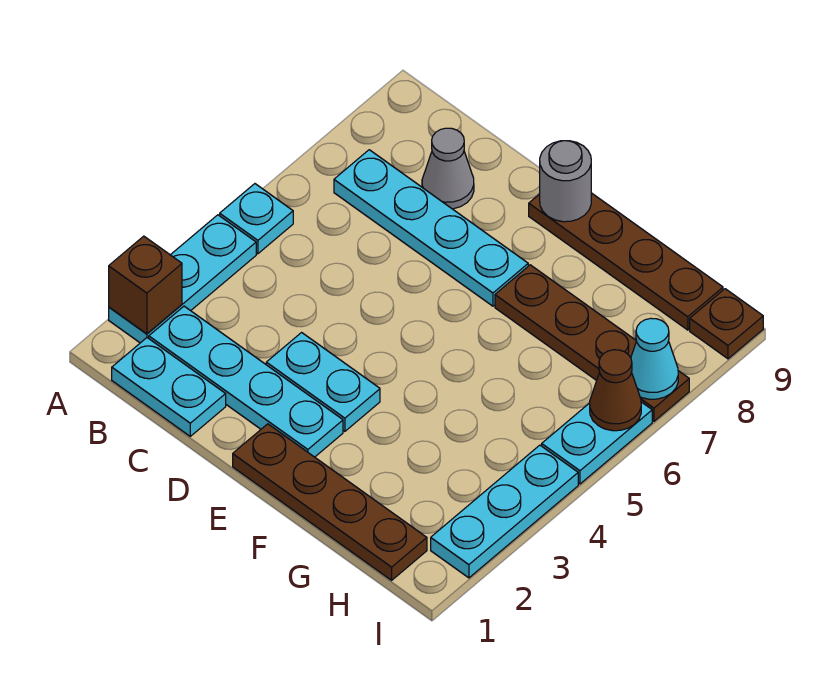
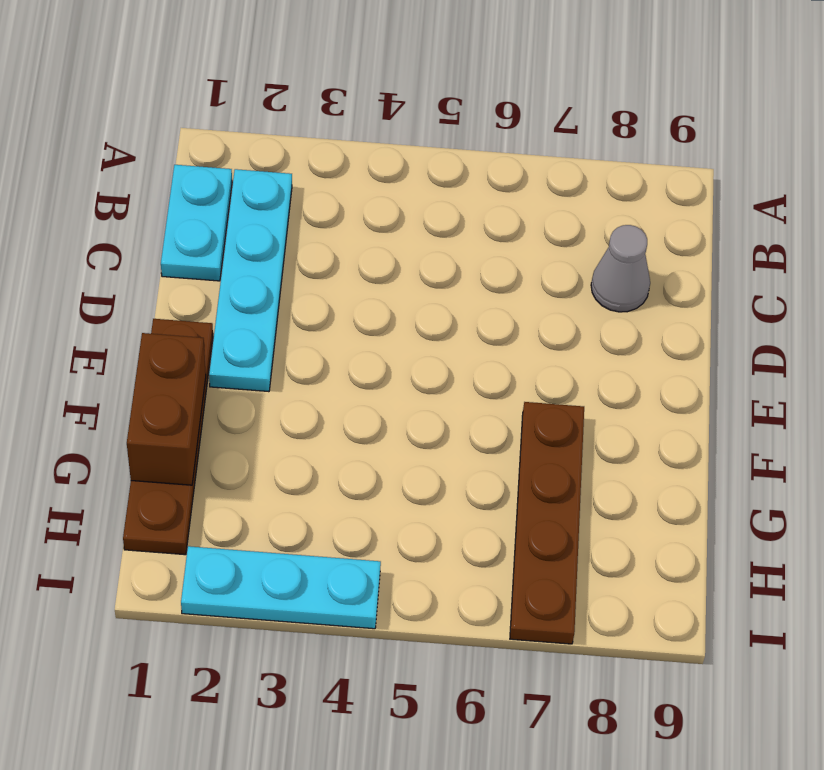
brown brick F1:G1 level 2 -> none
none -> cyan plate A2:A4 level 1
none -> cyan plate A5 level 1
none -> cyan plate B7:E7 level 1

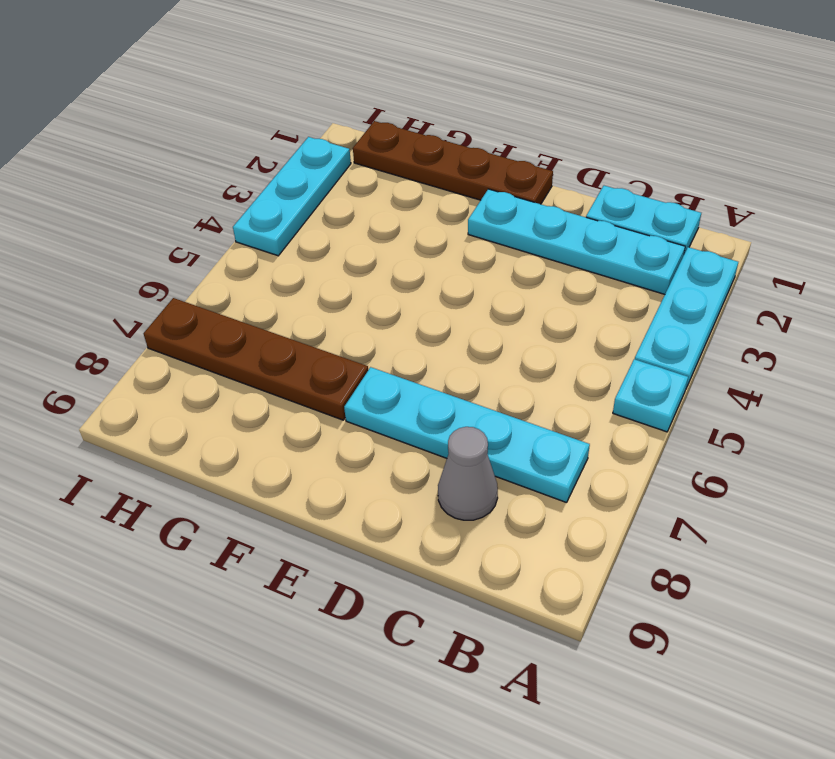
none -> cyan plate D3:E3 level 1
none -> brown plate E9:H9 level 1
none -> cyan plate I5:I6 level 1

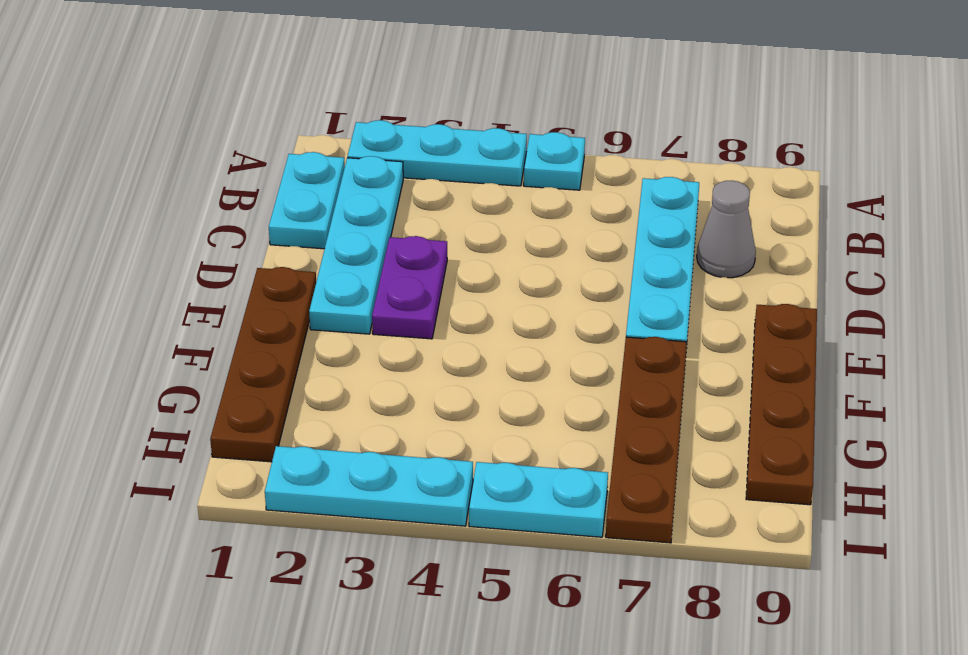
purple plate D3:E3 level 1 -> cyan plate D3:E3 level 1
none -> brown plate I9 level 1
none -> brown brick A2 level 2
none -> grey round brick E9 level 2

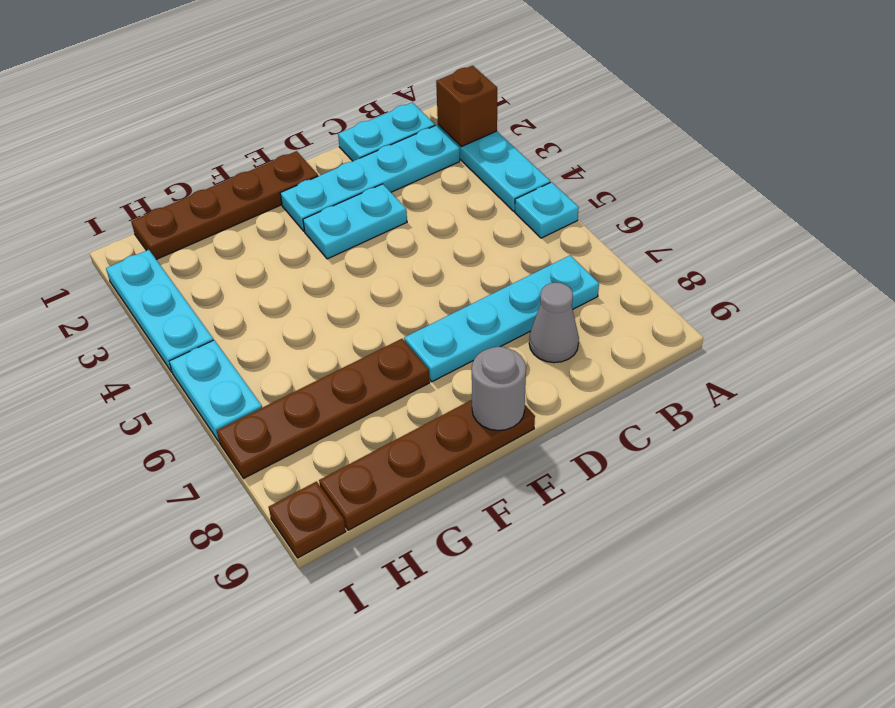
none -> brown cone I6 level 2
none -> cyan cone I7 level 2

